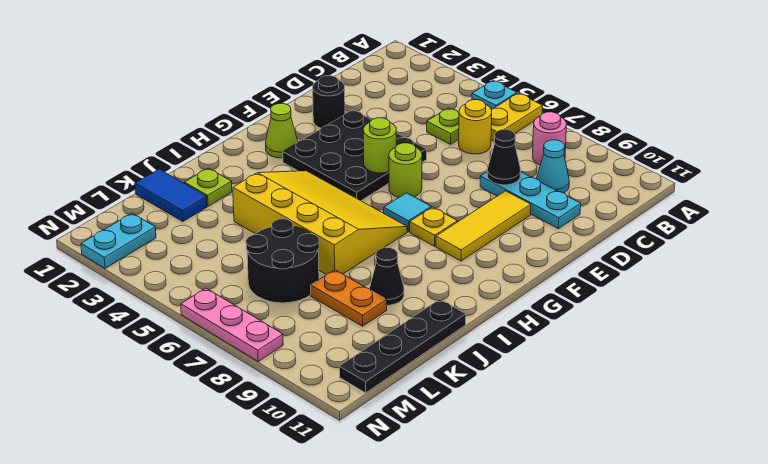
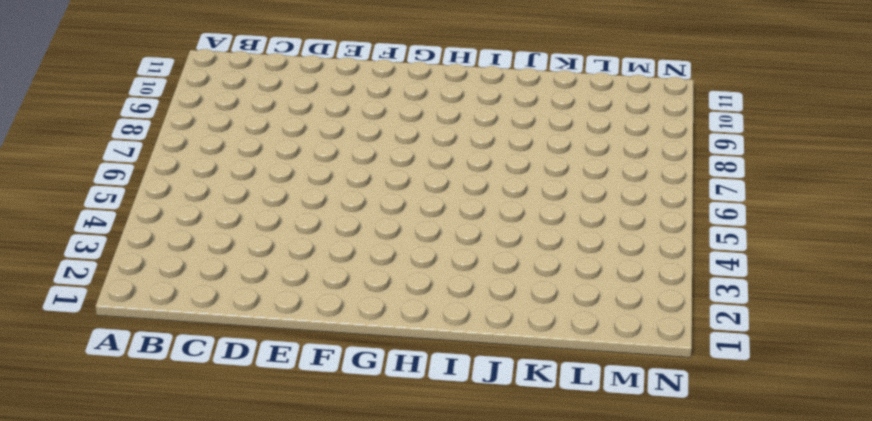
none -> cyan plate A5 level 1
none -> yellow plate A6:B6 level 1
none -> pink round brick B8 level 1

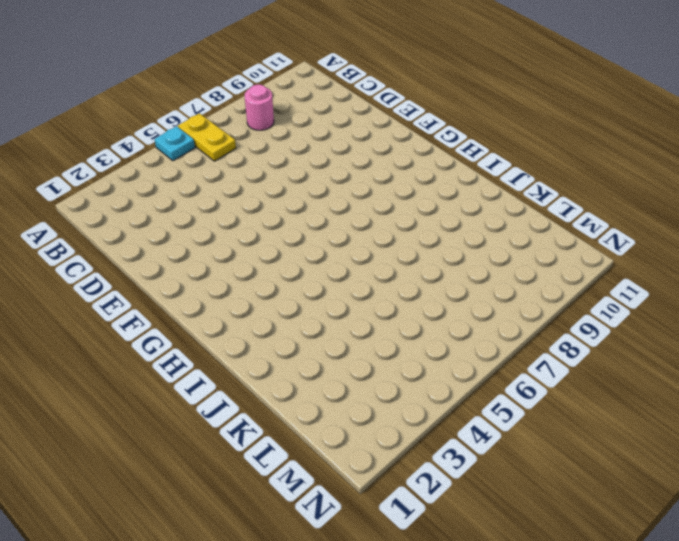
none -> lime plate C5 level 1
none -> yellow round brick C6 level 1
none -> cyan cone C9 level 1

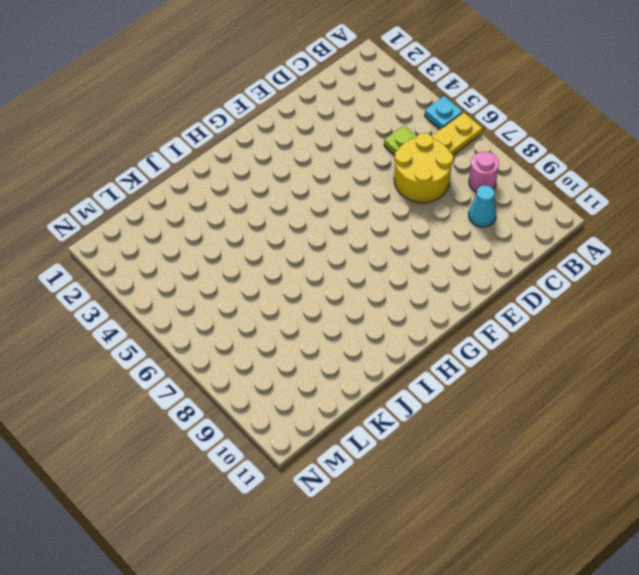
yellow round brick C6:D7 level 1 -> yellow round brick C6 level 1
none -> cyan plate D8:D10 level 1
none -> black round brick E2 level 1
none -> black plate E3:G5 level 1

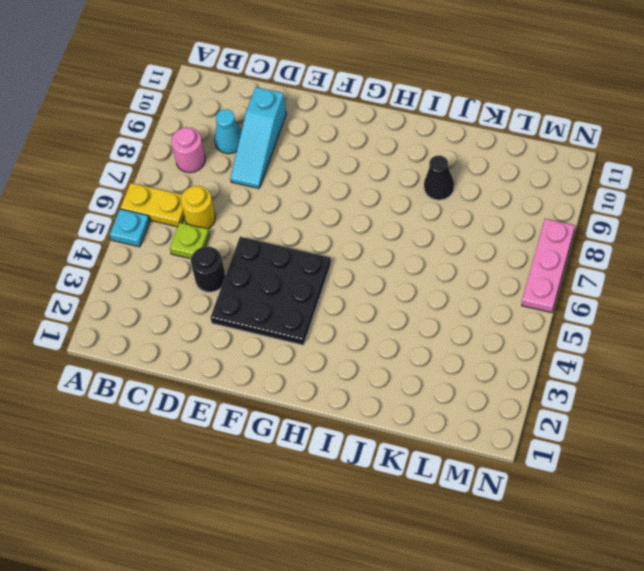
black round brick D4 level 1 -> black round brick E2 level 1
cyan slope D8:D10 level 1 top 10 -> cyan plate D8:D10 level 1
none -> yellow tile E9:G9 level 1
none -> lime round brick F6 level 1
none -> lime cone G2 level 1

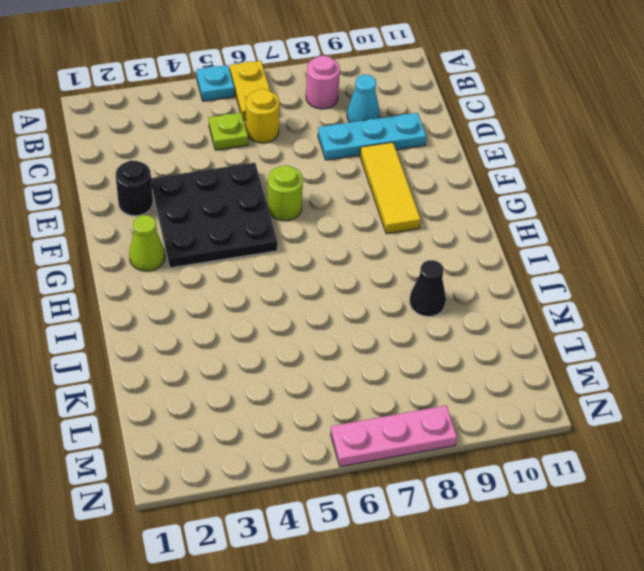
none -> cyan tile G7 level 1
none -> yellow plate G8 level 1
none -> yellow slope H4:J7 level 1 top J

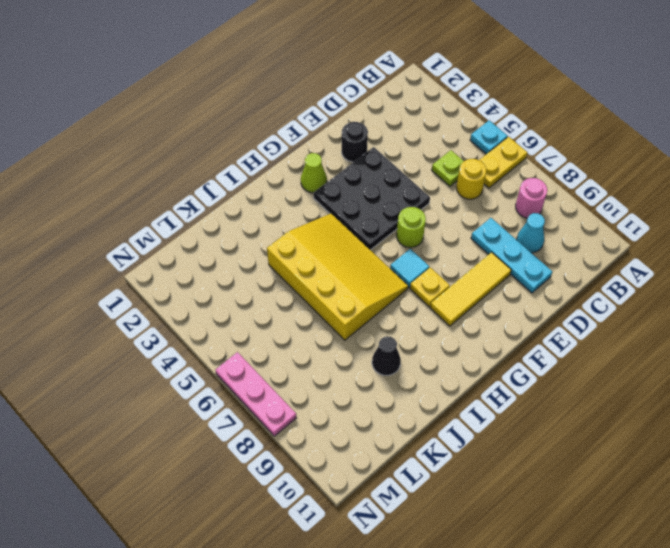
none -> lime plate J2 level 1
none -> black plate J11:M11 level 1
none -> blue tile K1:K2 level 1

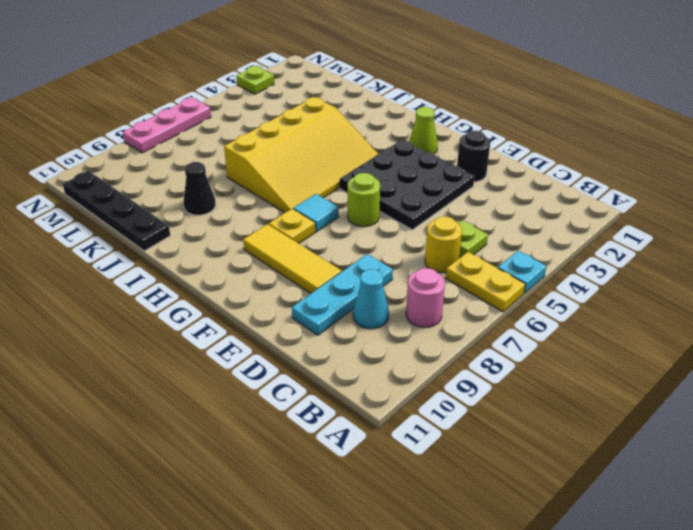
lime plate N3 level 1 -> lime plate J2 level 1
none -> blue tile K1:K2 level 1
none -> black round brick K6:L7 level 1
none -> orange plate K8:K9 level 1

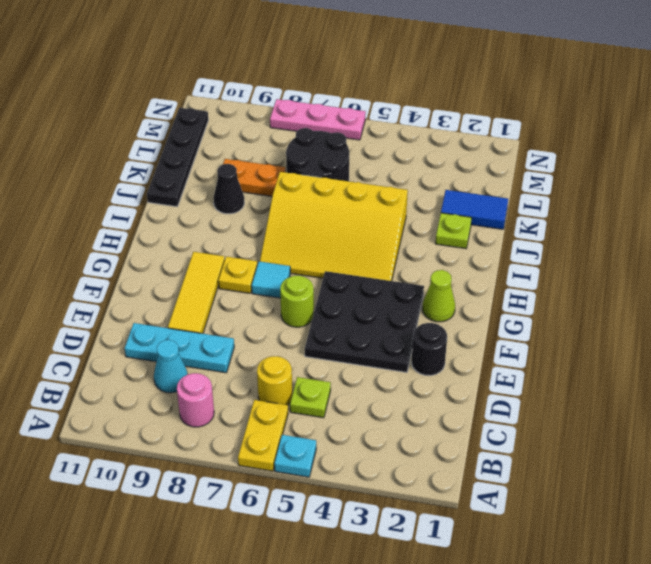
none -> cyan plate M2:N2 level 1
none -> black cone D8 level 2
none -> lime round brick F5 level 2

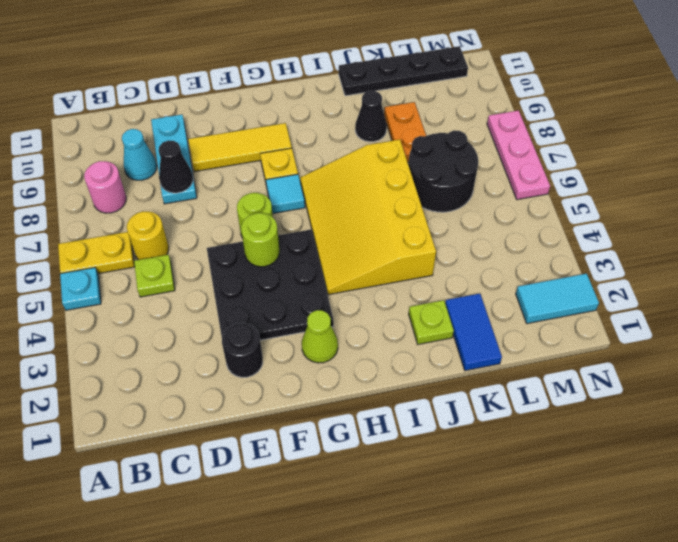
cyan tile M2:N2 level 1 -> cyan plate M2:N2 level 1

